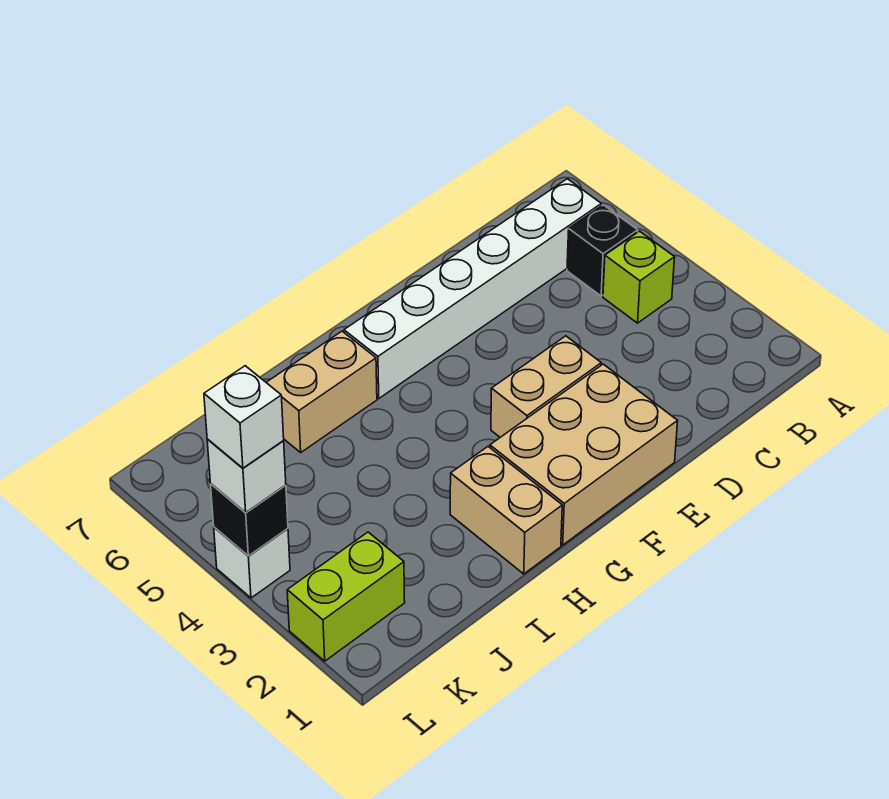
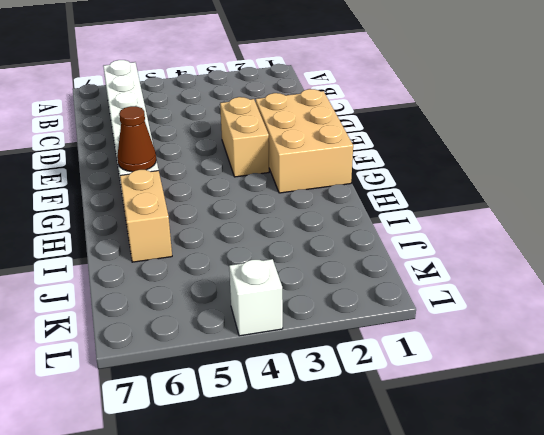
brown cone G6 level 2 -> none
none -> lime brick B4 level 1
none -> black brick B5 level 1
none -> tan brick H1:H2 level 1

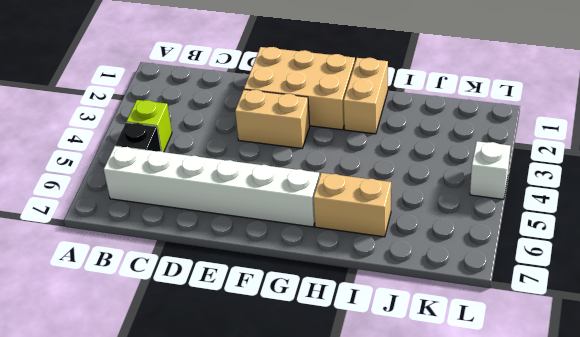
none -> lime brick K2:L2 level 1
none -> black brick L4 level 2
none -> white brick L4 level 3

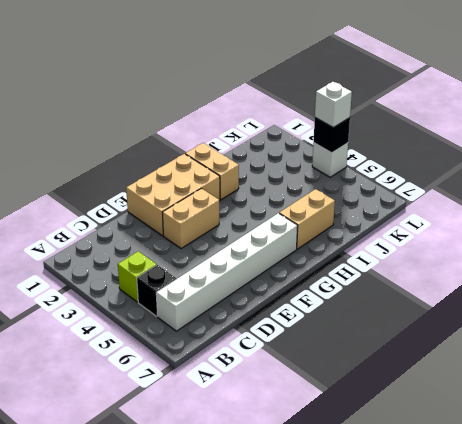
none -> lime brick K2:L2 level 1
none -> white brick L4 level 4

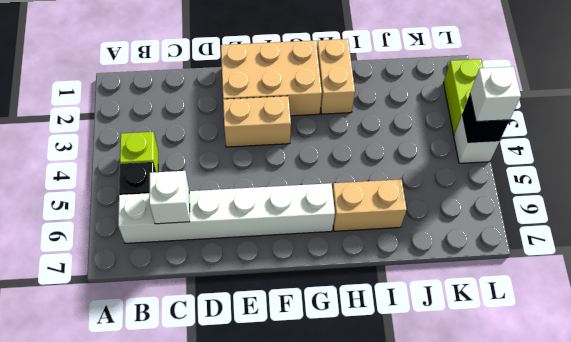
white brick C6 level 2 -> white brick L4 level 4
lime brick L2:L3 level 1 -> lime brick K2:L2 level 1

